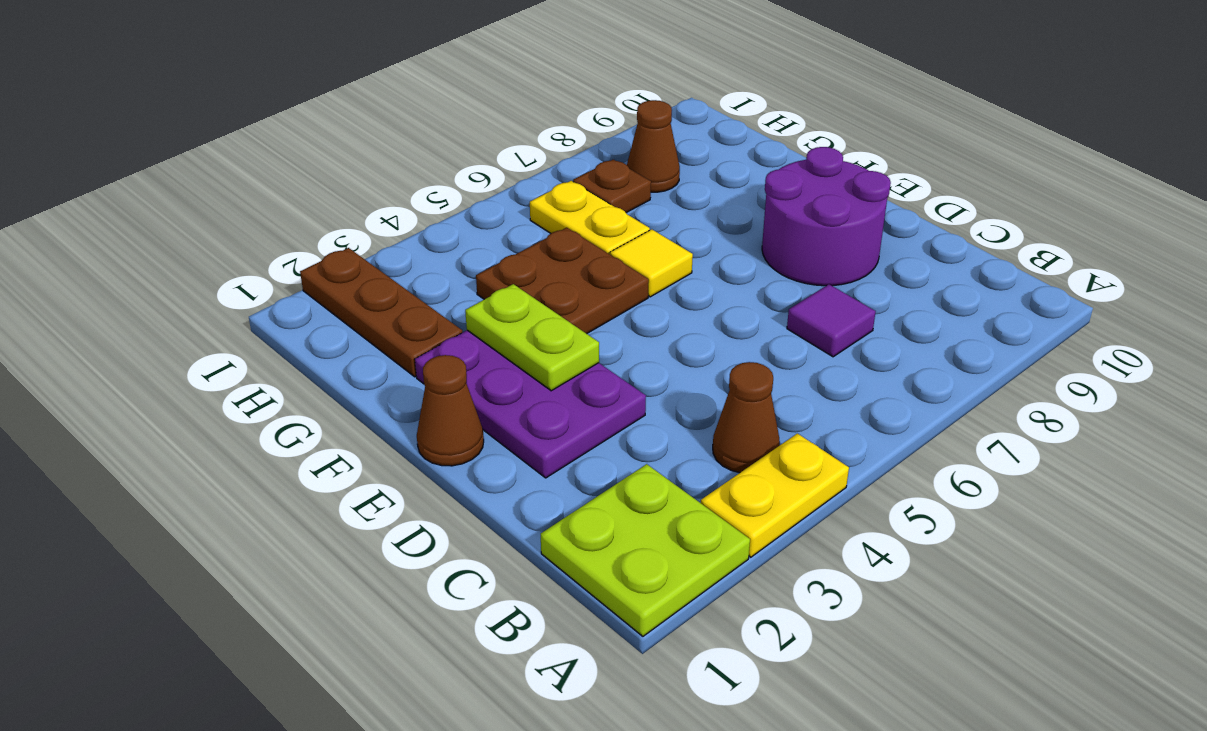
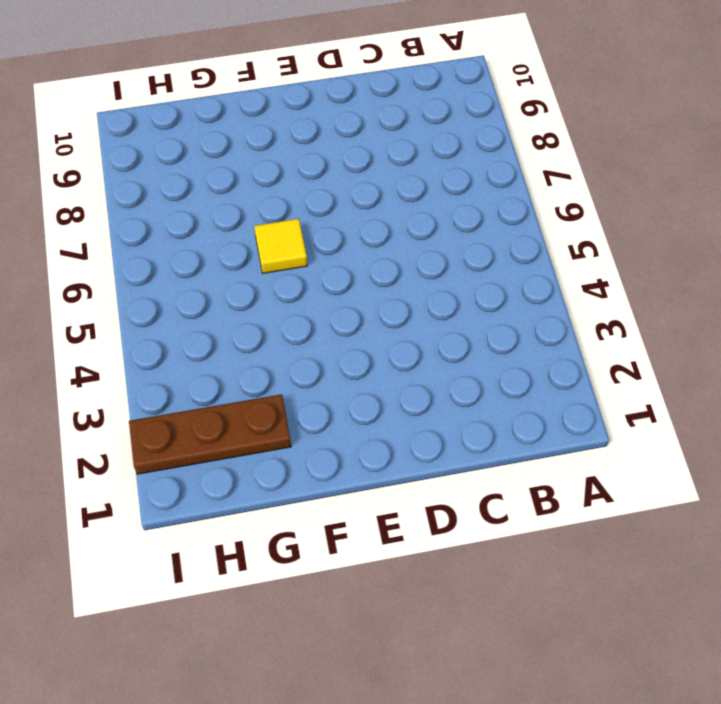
none -> lime plate A1:B2 level 1
none -> yellow plate A3:A4 level 1
none -> brown cone B4 level 1

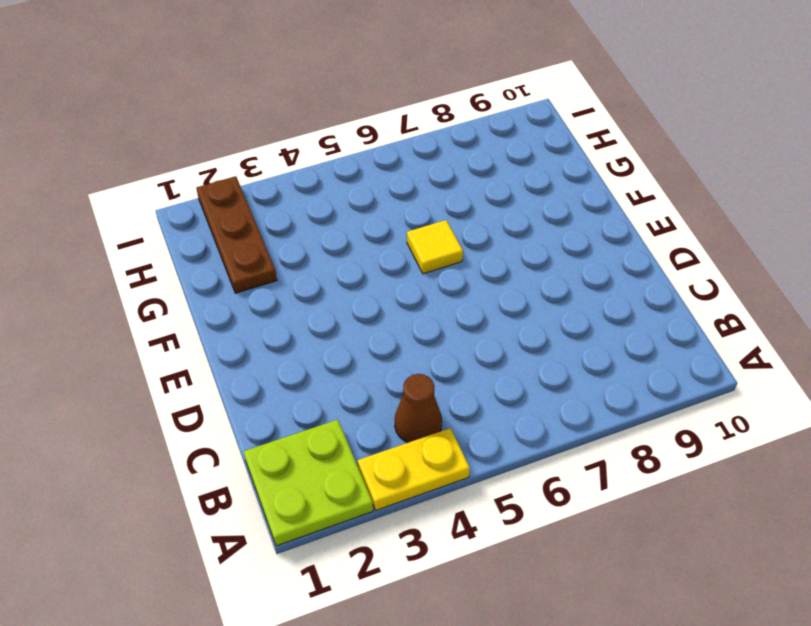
none -> purple tile C7 level 1
none -> purple plate D2:F3 level 1
none -> purple round brick D8:E9 level 1

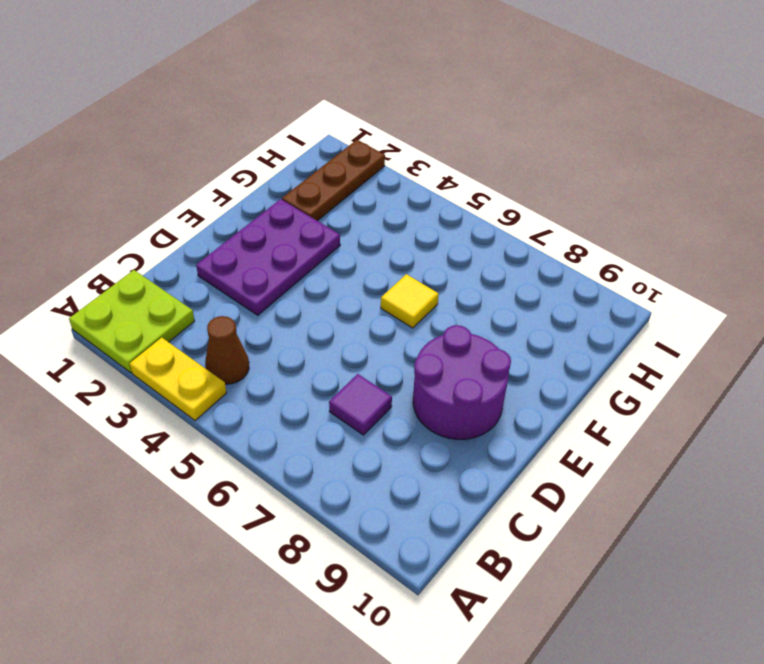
none -> brown cone E1 level 1
none -> brown plate F4:G5 level 1
none -> yellow plate G6:H6 level 1

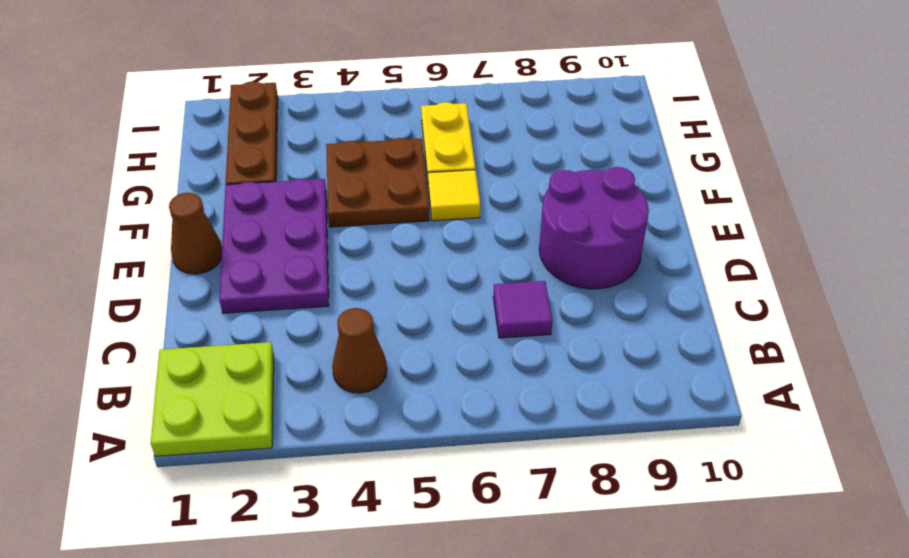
none -> yellow plate A3:A4 level 1
none -> brown plate H7 level 1
none -> brown cone H8 level 1

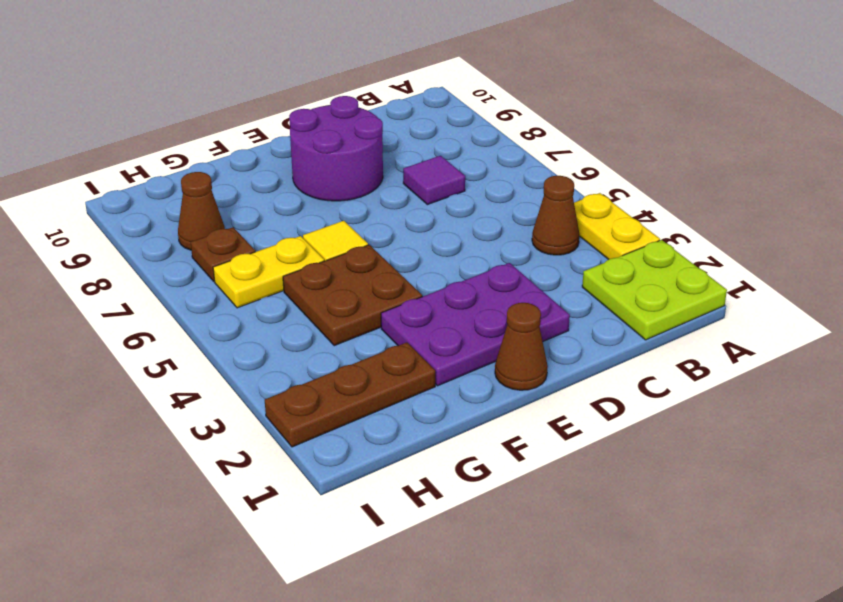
none -> lime plate E3:F3 level 2

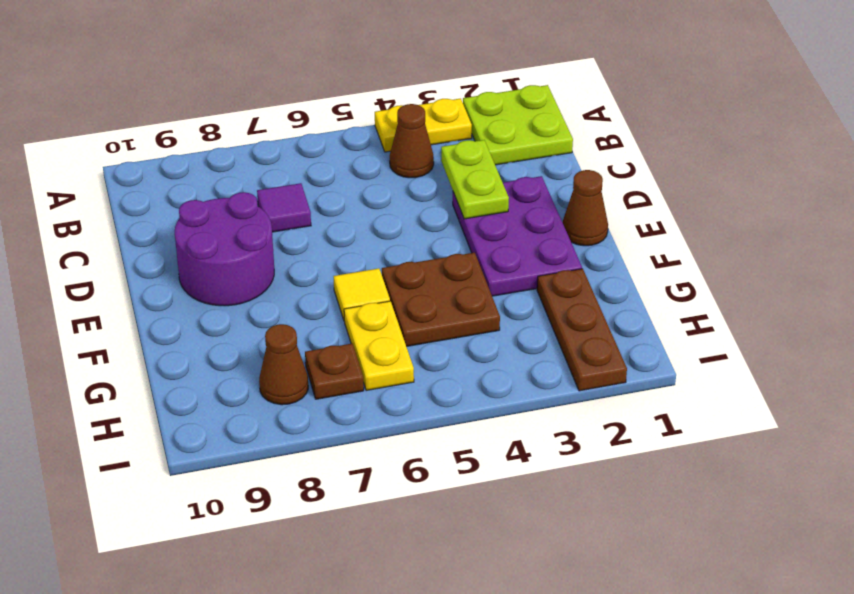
lime plate C3:D3 level 2 -> lime plate E3:F3 level 2

